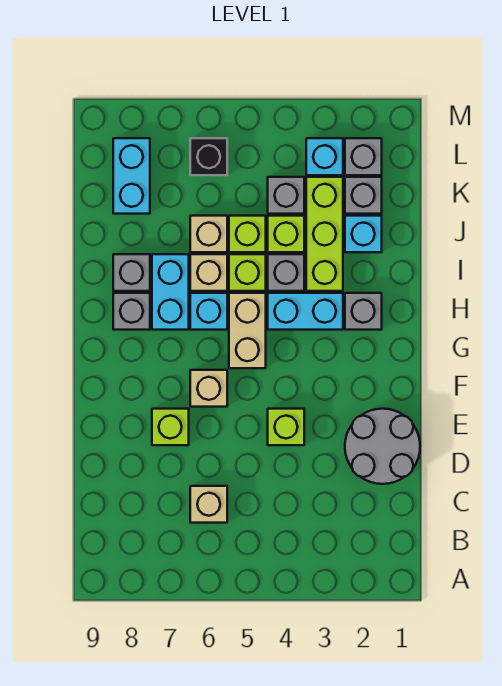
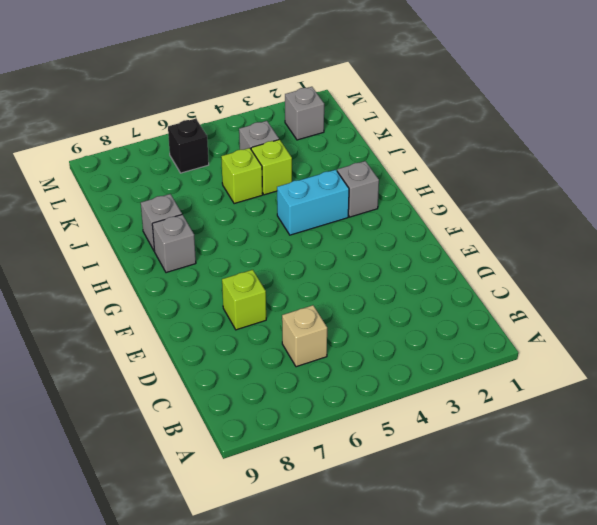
none -> grey round brick D1:E2 level 1
none -> lime brick E4 level 1
none -> tan brick F6 level 1

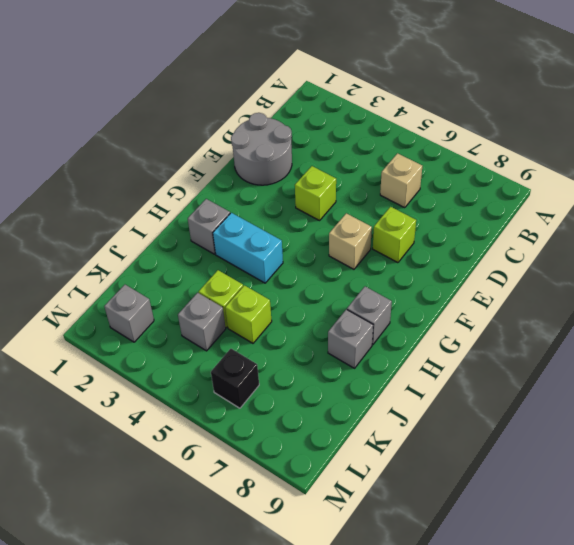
none -> tan brick G5:H5 level 1
none -> cyan brick H6 level 1
none -> cyan brick H7:I7 level 1

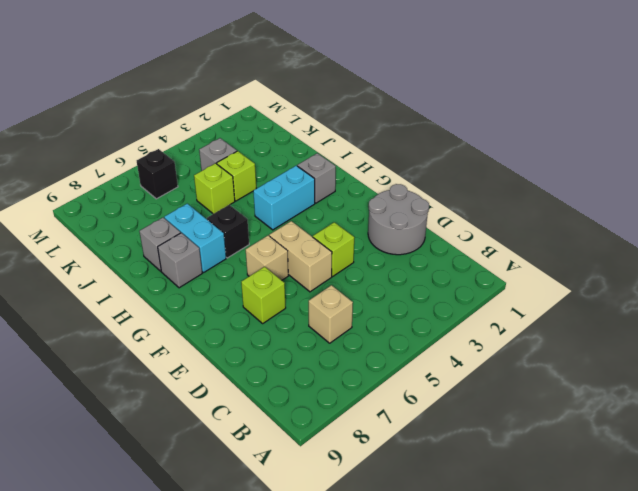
tan brick E5:F5 level 1 -> tan brick G5:H5 level 1
black brick H6 level 1 -> cyan brick H6 level 1
none -> lime brick I3:K3 level 1
none -> grey brick I4 level 1
none -> lime brick I5 level 1

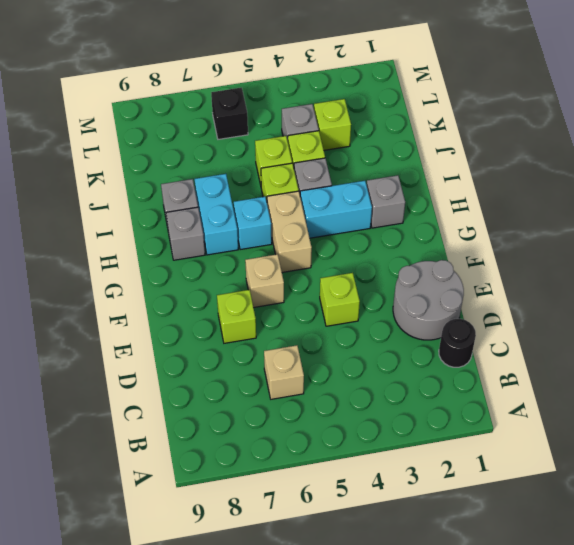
black round brick C1 level 1 -> none
lime brick K3 level 1 -> lime brick I3:K3 level 1
none -> tan brick I6 level 1
none -> cyan brick J2 level 1
none -> tan brick J6 level 1

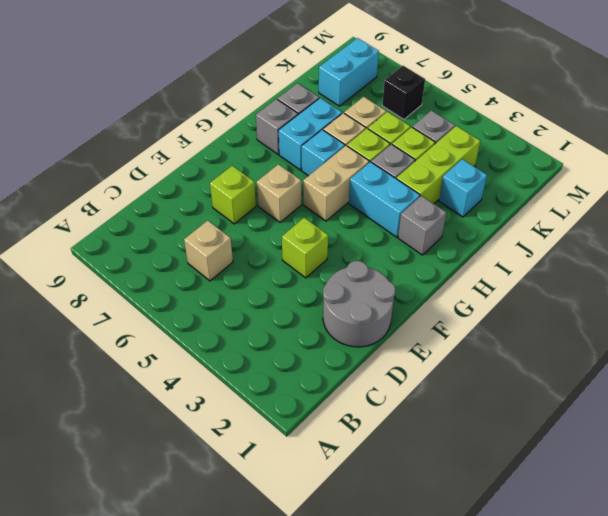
none -> grey brick K2 level 1
none -> grey brick L2 level 1
none -> cyan brick L3 level 1

